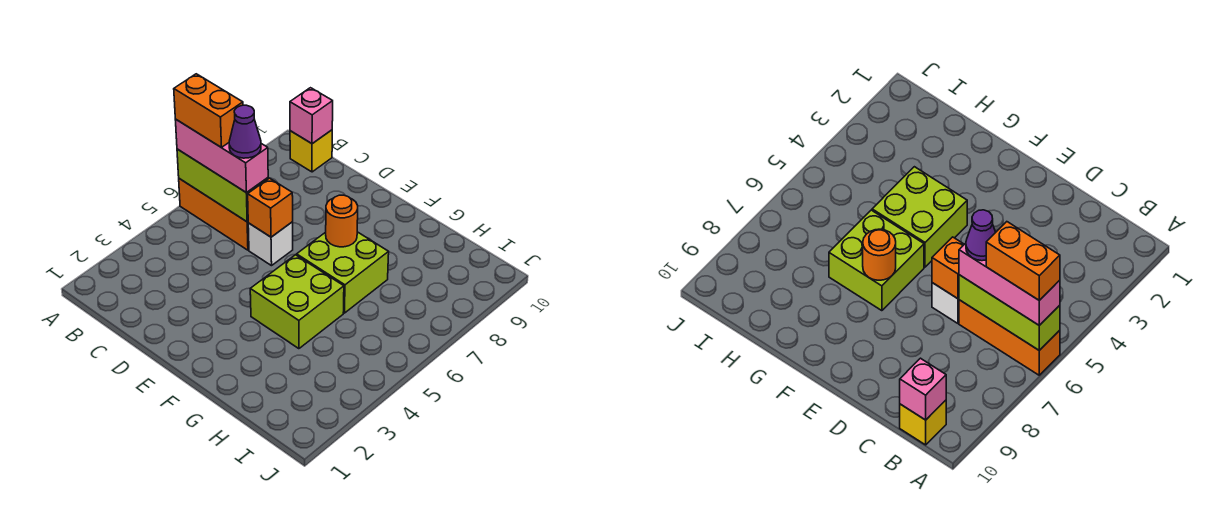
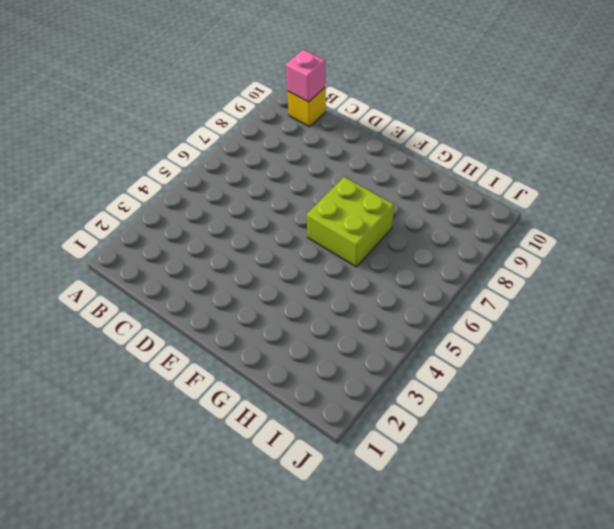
none -> orange brick A6:C6 level 1
none -> white brick D6 level 1
none -> lime brick F4:G5 level 1

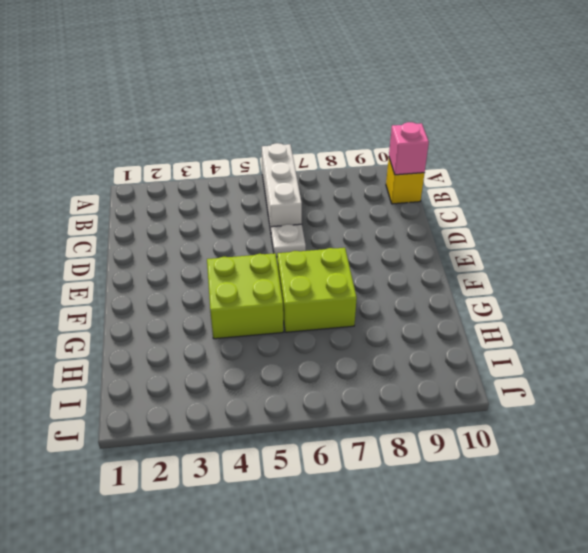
white brick A6:C6 level 1 -> orange brick A6:C6 level 1
white plate D6 level 1 -> white brick D6 level 1
none -> lime brick A6:C6 level 2
none -> orange brick D6 level 2
none -> orange round brick F7 level 2

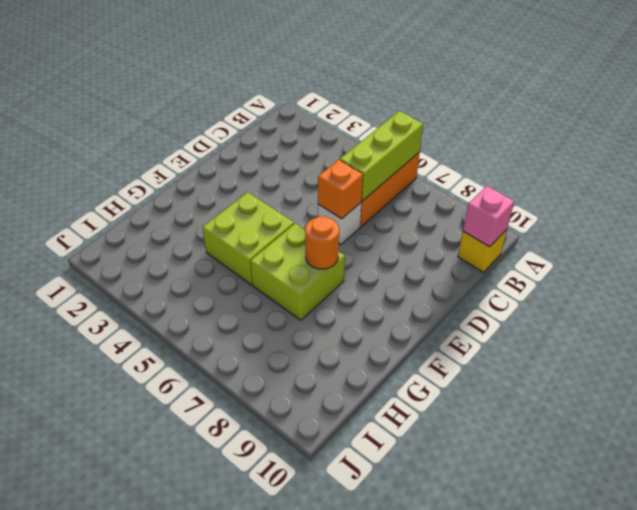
none -> pink brick A6:C6 level 3
none -> orange brick A6:B6 level 4
none -> purple cone C6 level 4

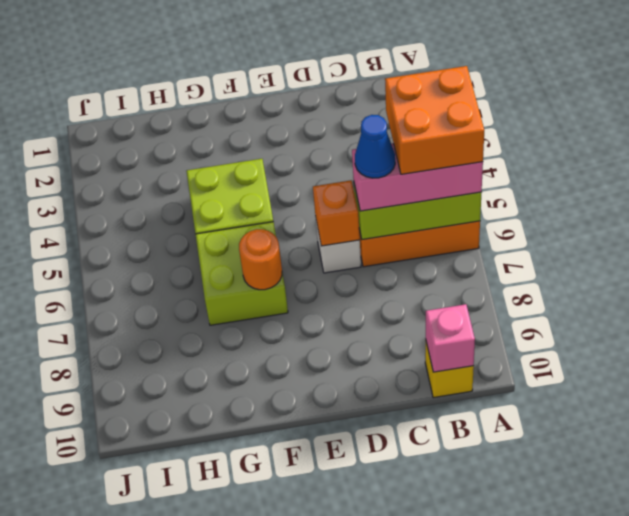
orange brick A5:B6 level 4 -> orange brick A6:B6 level 4
blue cone C6 level 4 -> purple cone C6 level 4

